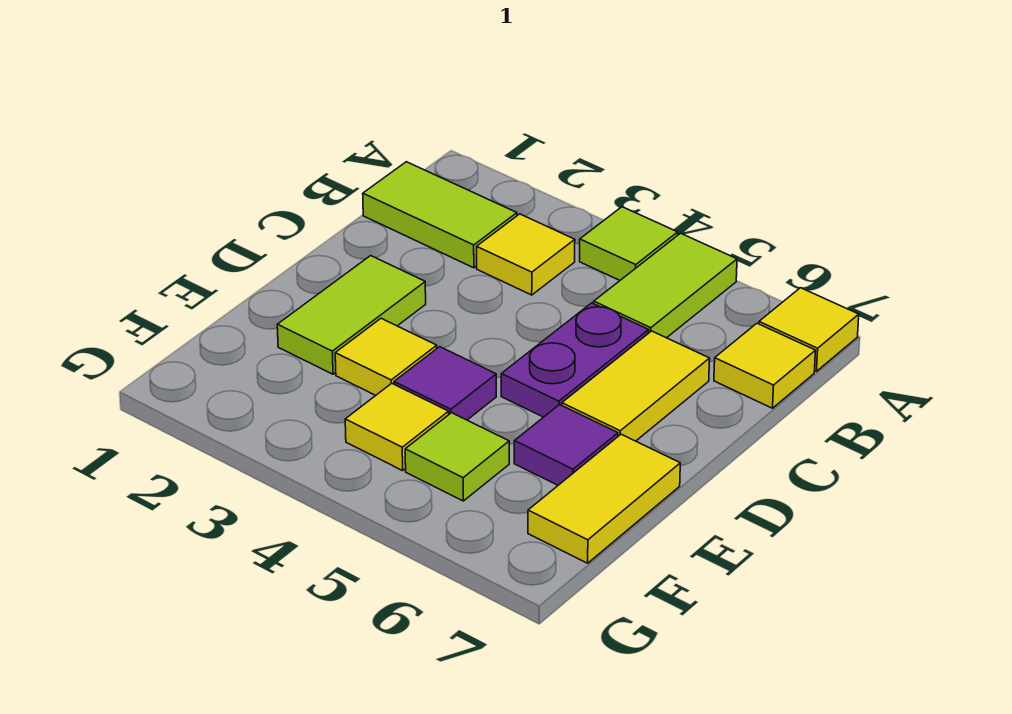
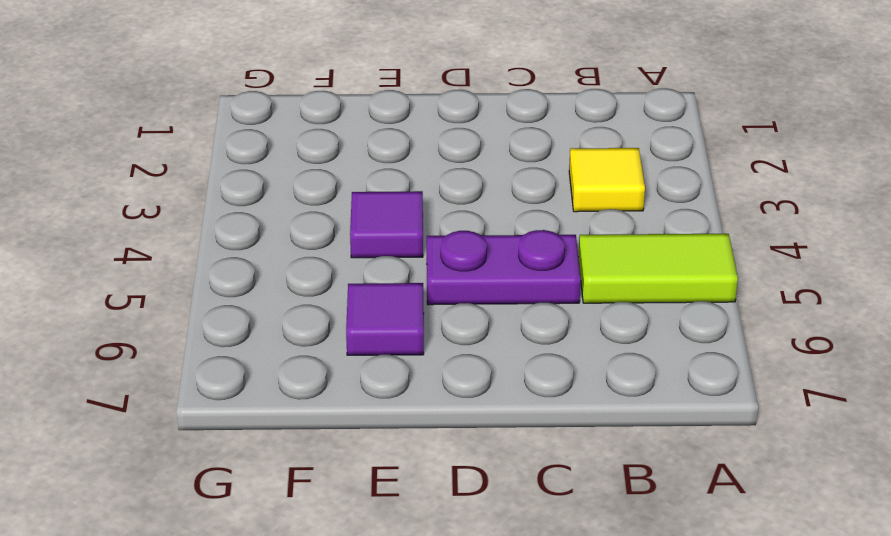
none -> lime tile A4 level 1
none -> yellow tile A7 level 1
none -> lime tile B1:B2 level 1

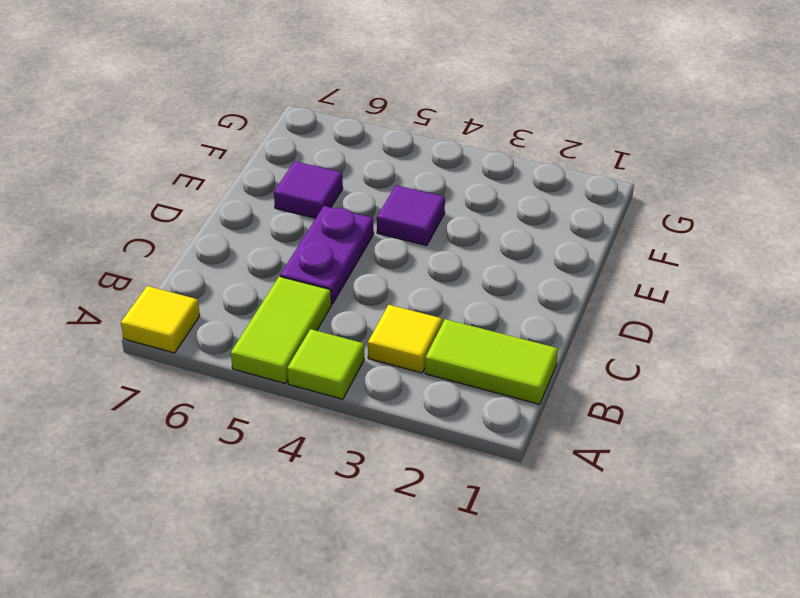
none -> yellow tile B7 level 1
none -> yellow tile C6:D6 level 1
none -> lime tile D2:E2 level 1

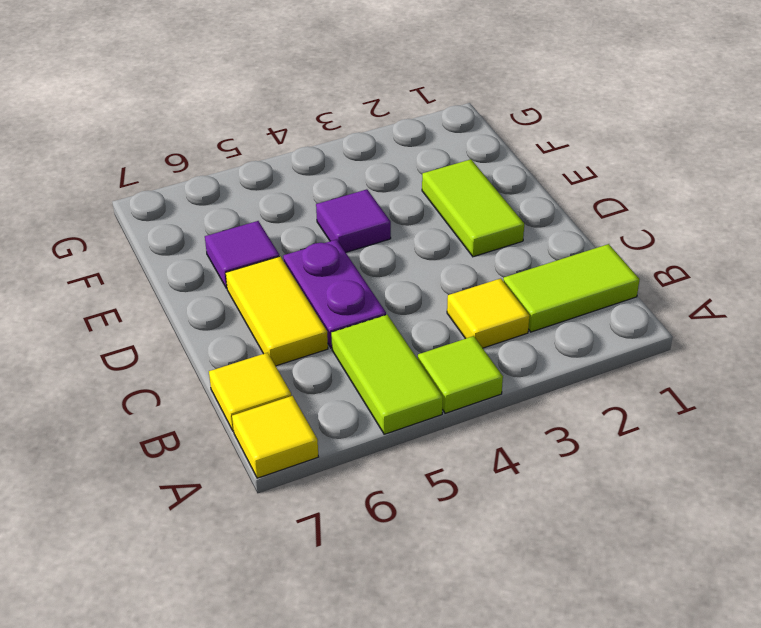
none -> yellow tile E3 level 1
none -> yellow tile E7:F7 level 1
none -> yellow tile F4 level 1

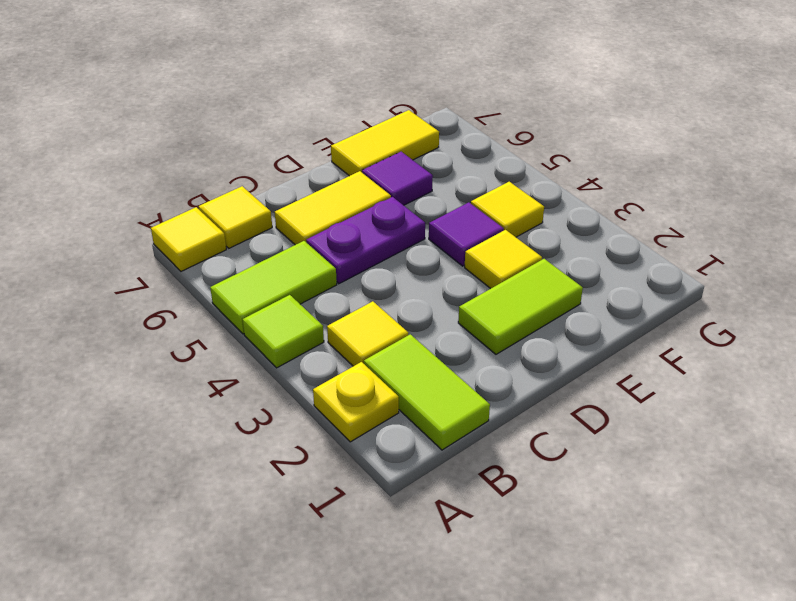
yellow plate A2 level 1 -> none
none -> lime tile F5 level 1

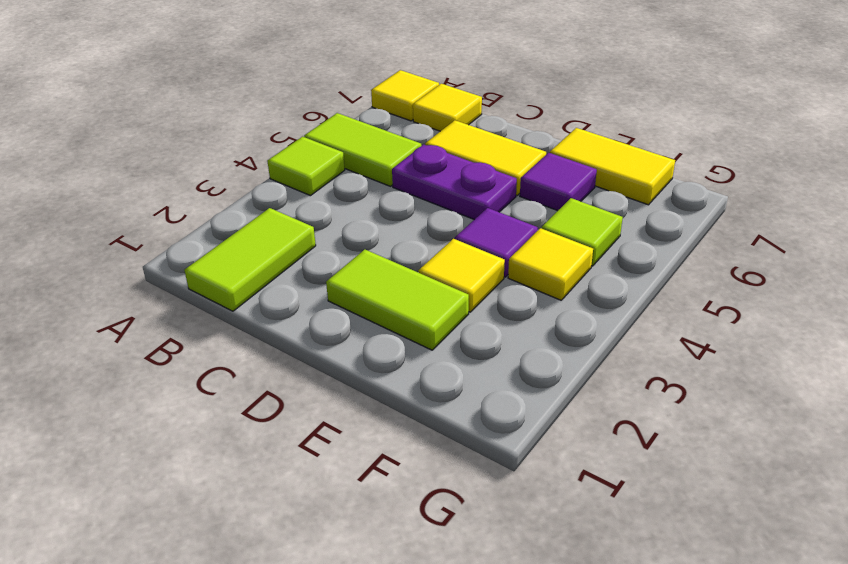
none -> yellow tile B3 level 1

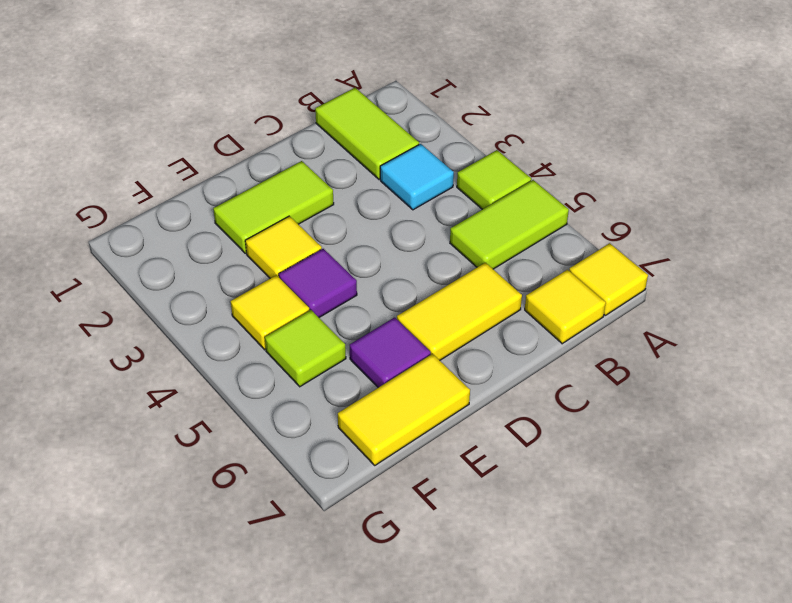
cyan tile B3 level 1 -> yellow tile B3 level 1
none -> purple plate C5:D5 level 1

